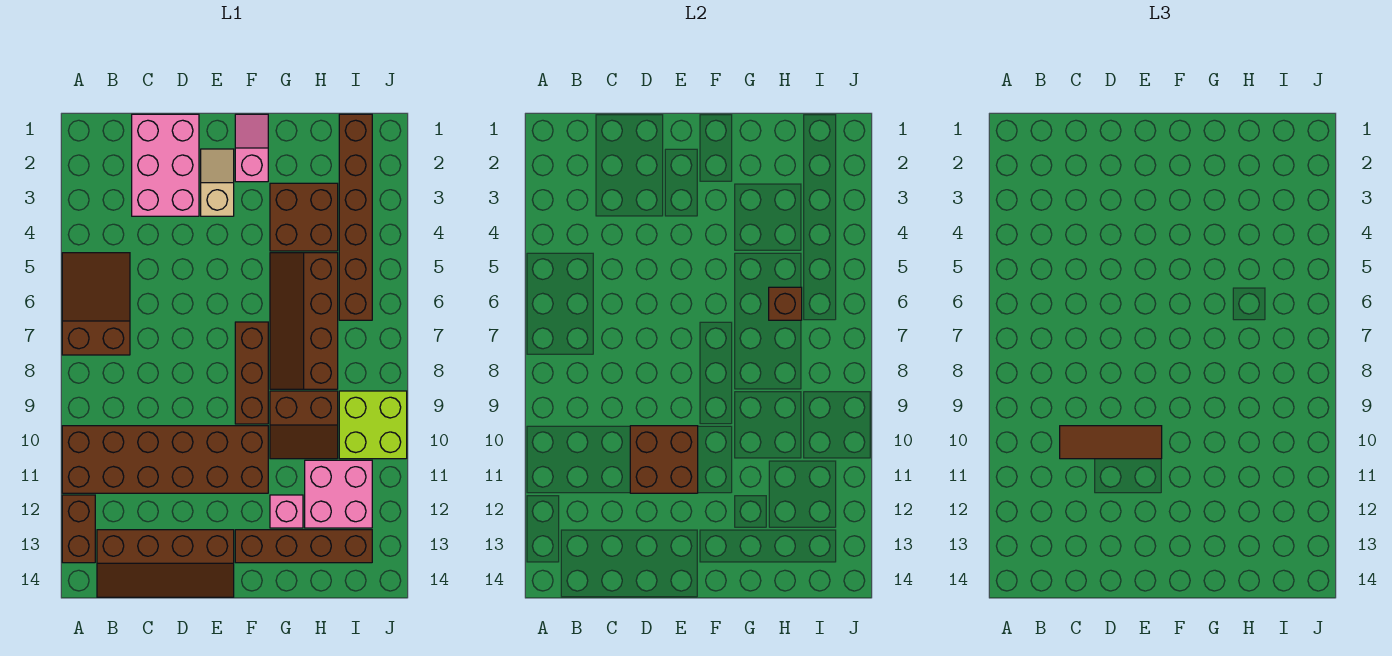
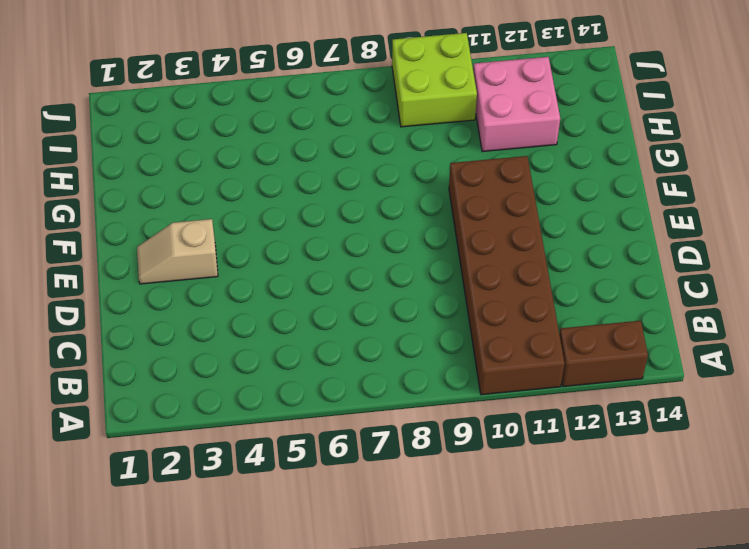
none -> brown slope A5:B7 level 1 top 7
none -> brown slope B13:E14 level 1 top 13
none -> pink brick C1:D3 level 1

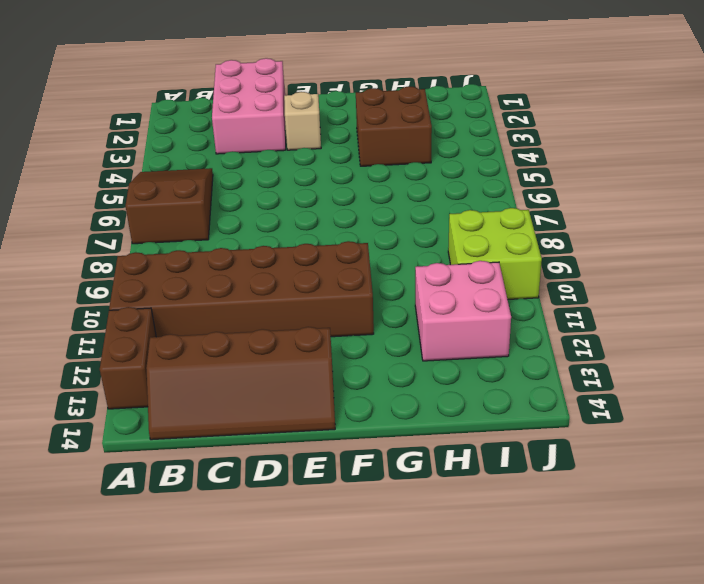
none -> pink slope F1:F2 level 1 top 2
none -> brown brick F7:F9 level 1
none -> brown brick F13:I13 level 1

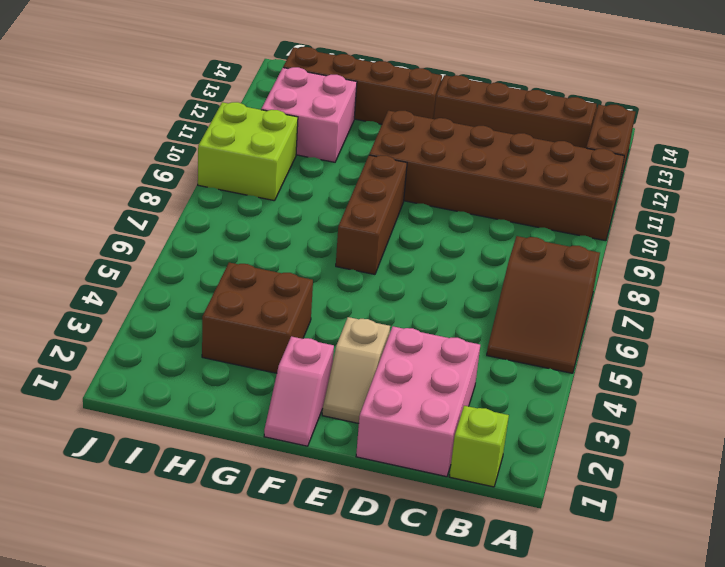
lime brick B1 level 1 -> none
none -> brown slope G5:H8 level 1 top H
none -> brown slope G9:H10 level 1 top 9
none -> pink brick G12 level 1

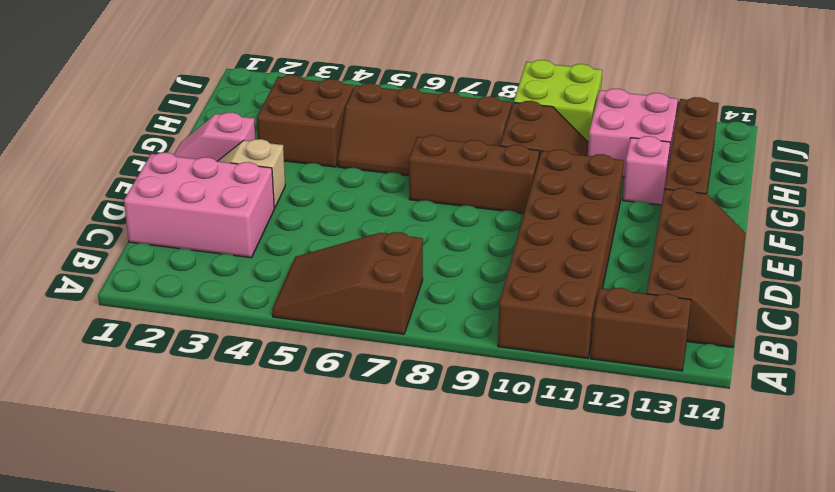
none -> brown brick I1:I6 level 1
none -> brown brick D10:E11 level 2
none -> brown brick H6 level 2

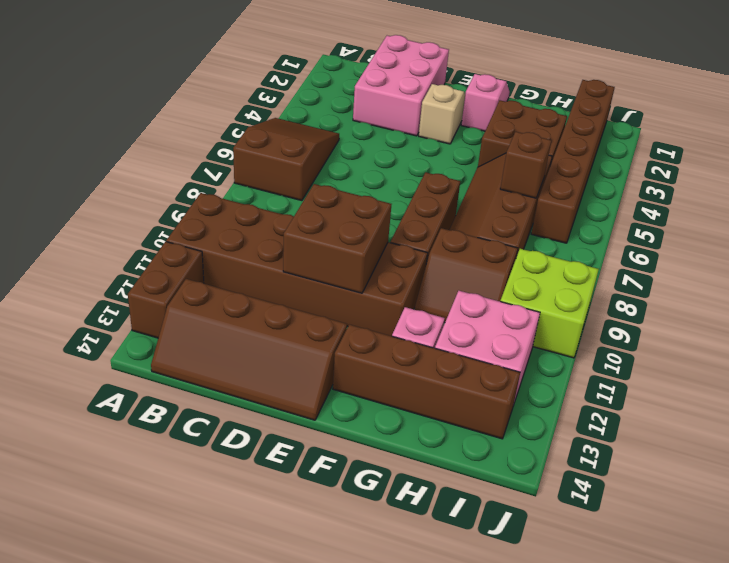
none -> brown tile C10:E10 level 3

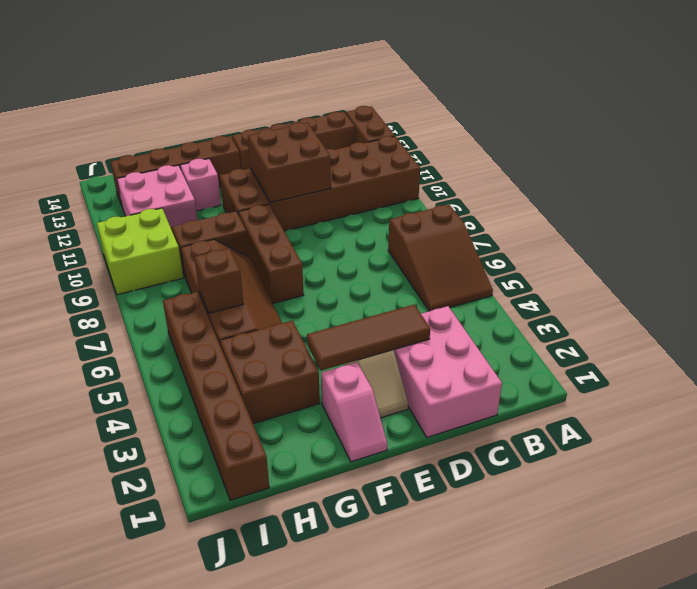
brown tile D3:F3 level 2 -> brown tile C10:E10 level 3

